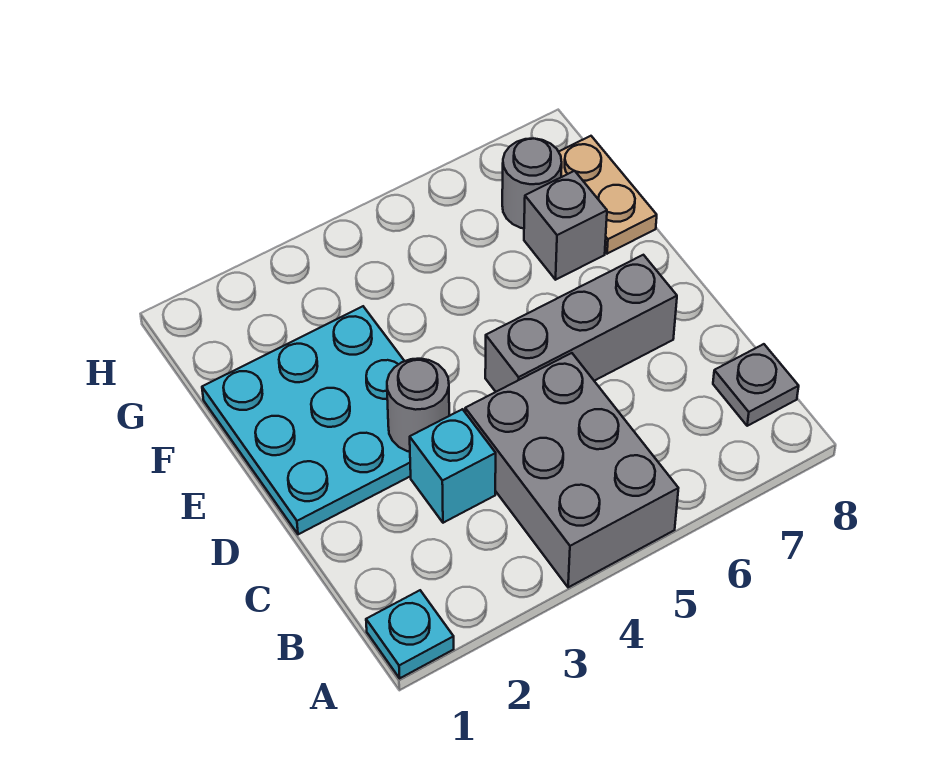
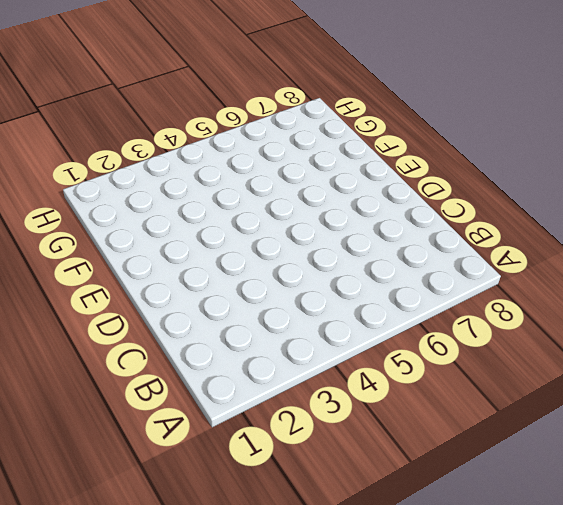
none -> cyan plate A1 level 1
none -> grey brick A4:C5 level 1

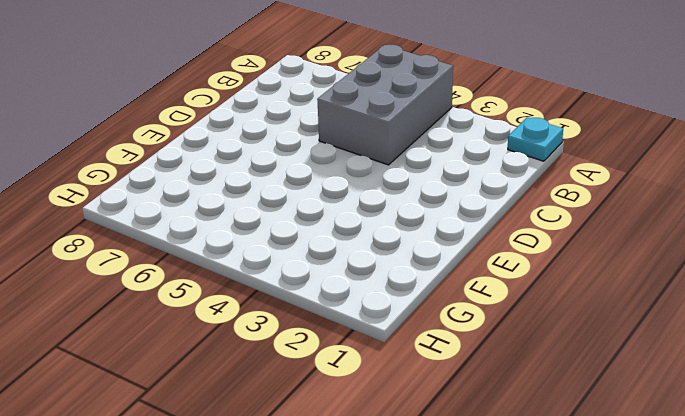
none -> grey plate B8 level 1
none -> cyan brick C3 level 1

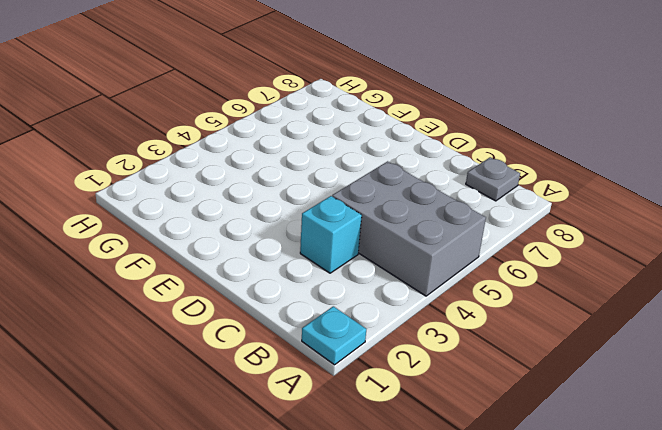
none -> cyan plate D1:F3 level 1
none -> grey brick D5:D7 level 1

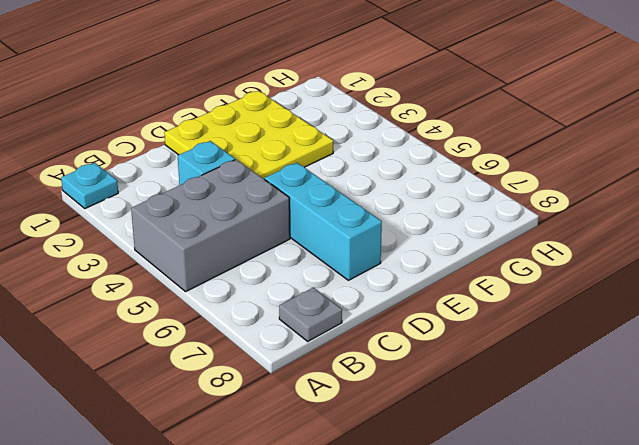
yellow plate D1:F3 level 1 -> cyan plate D1:F3 level 1
cyan brick D5:D7 level 1 -> grey brick D5:D7 level 1
none -> grey brick F7 level 1
none -> tan plate F8:G8 level 1

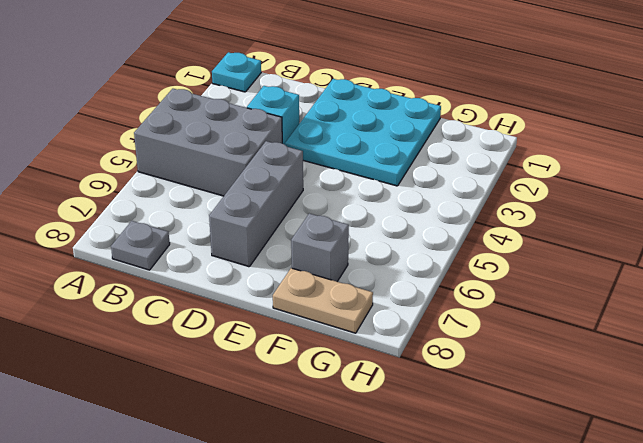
none -> grey round brick G7 level 1
none -> grey round brick D3 level 2

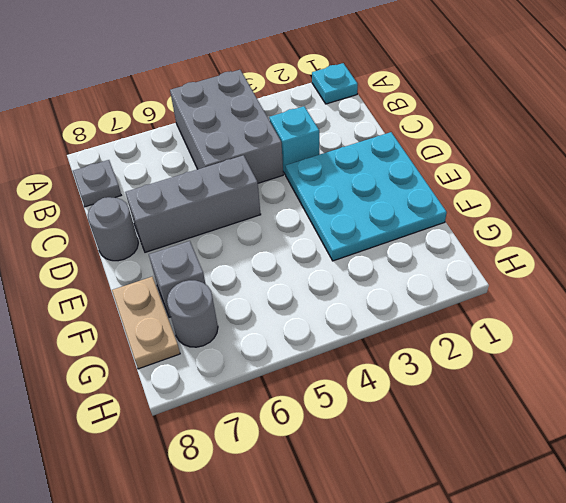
grey round brick D8 level 1 -> grey round brick D3 level 2

